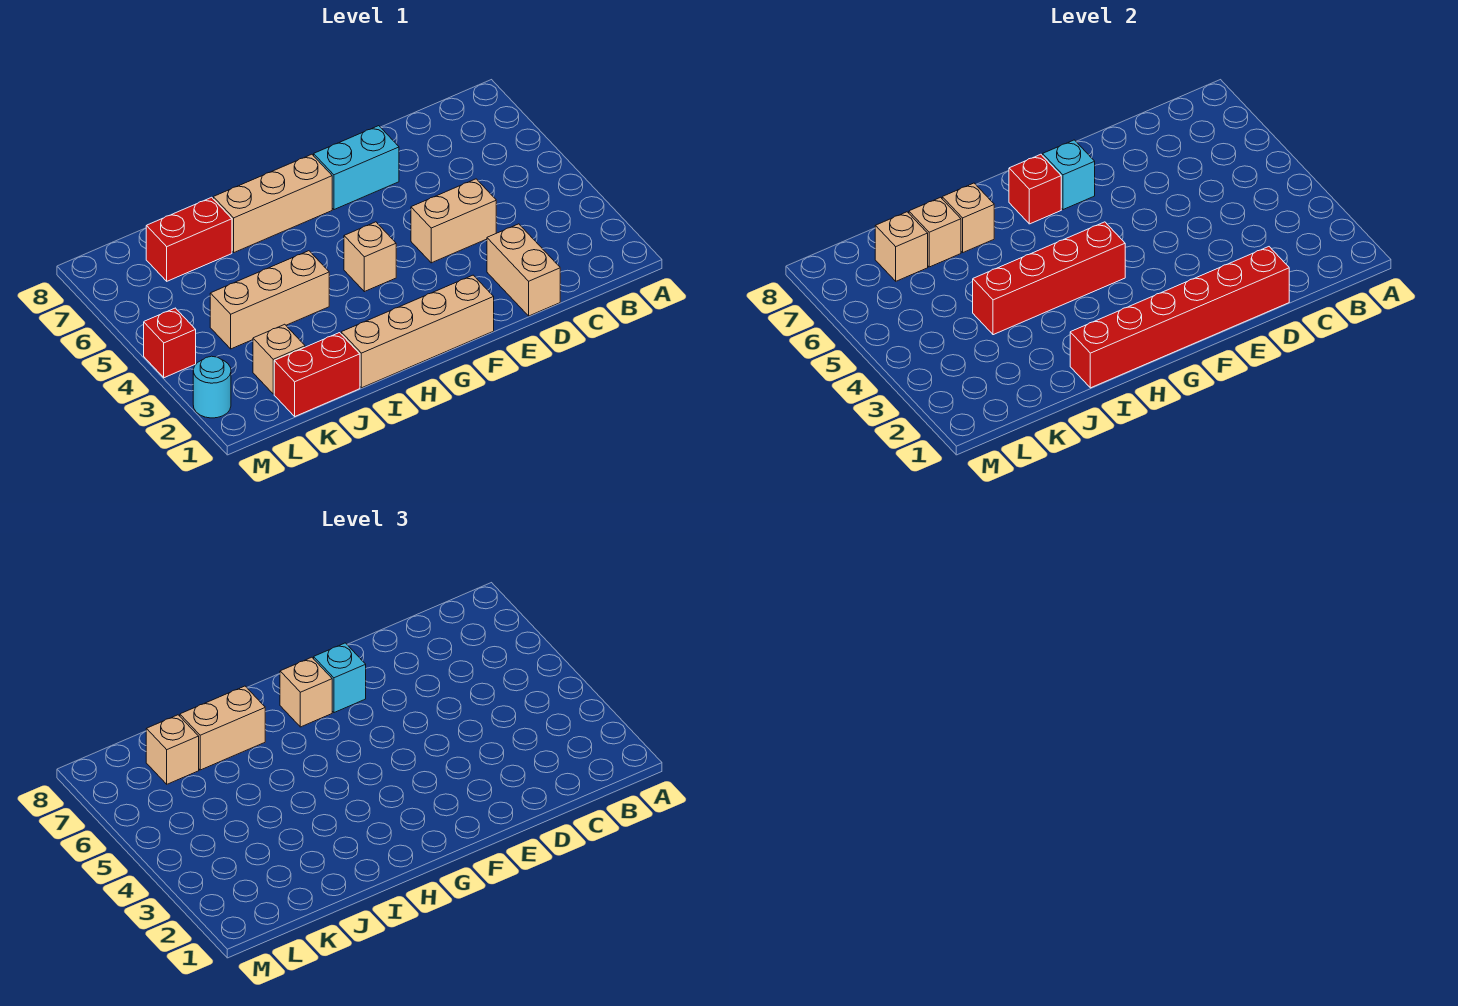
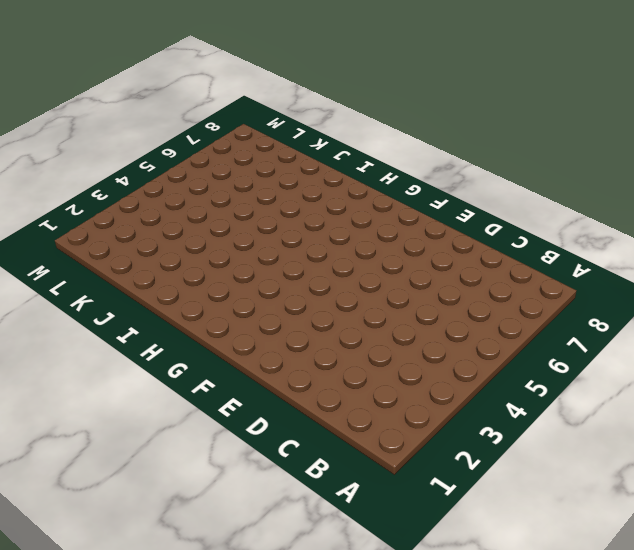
none -> tan brick D1:D2 level 1
none -> tan brick D4:E4 level 1
none -> cyan brick E7:F7 level 1

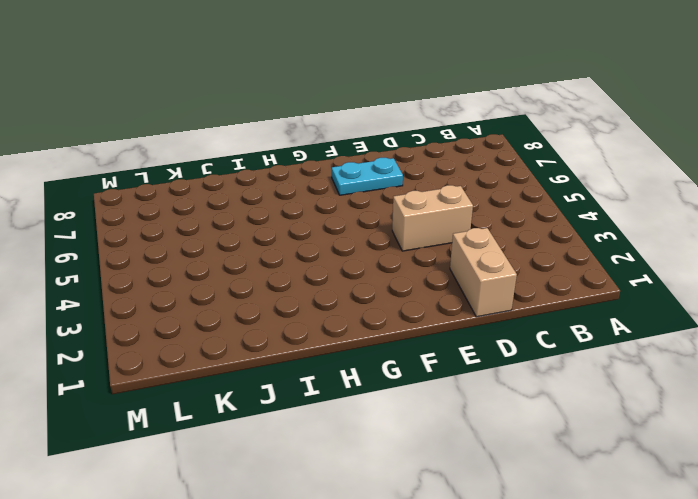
cyan plate E7:F7 level 1 -> cyan brick E7:F7 level 1
none -> tan brick F1:I1 level 1
none -> tan brick G4 level 1
none -> tan brick G7:I7 level 1

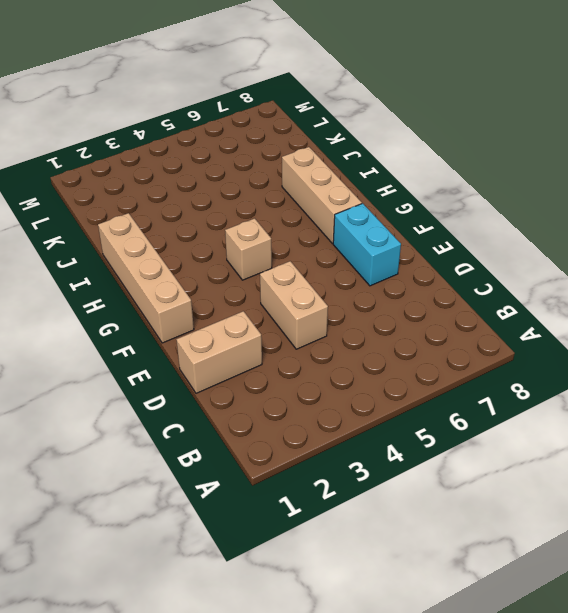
none -> tan brick I4:K4 level 1
none -> red brick J1:K1 level 1
none -> red brick J7:K7 level 1

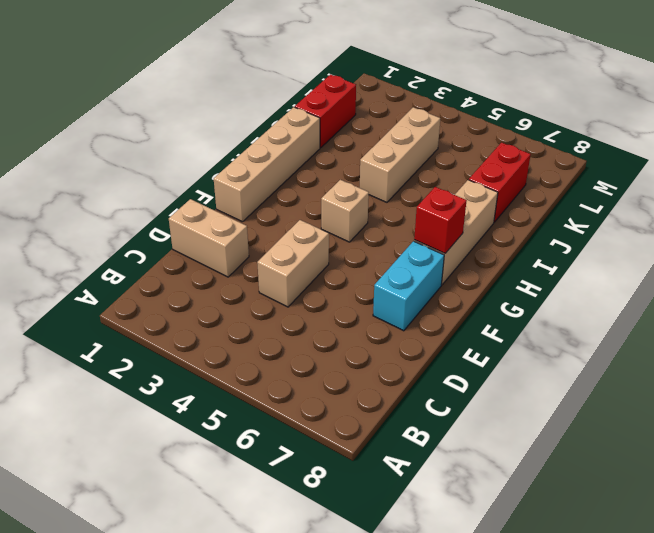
none -> tan brick K2 level 1
none -> cyan round brick M2 level 1
none -> red brick M4 level 1

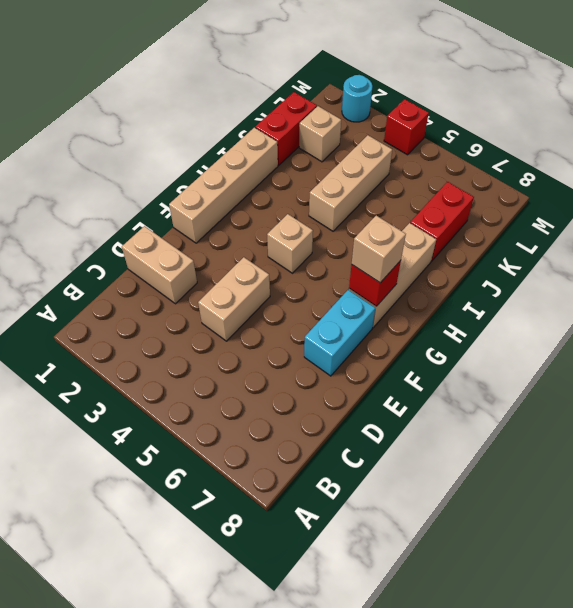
none -> red brick D1:I1 level 2
none -> cyan brick F7 level 2
none -> red brick G4:J4 level 2

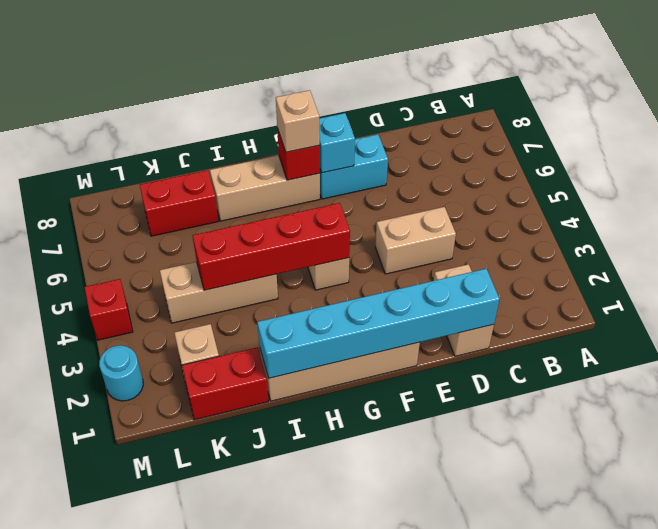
cyan brick D1:I1 level 2 -> red brick D1:I1 level 2
none -> tan brick I7 level 2
none -> tan brick J7 level 2
none -> tan brick K7 level 2

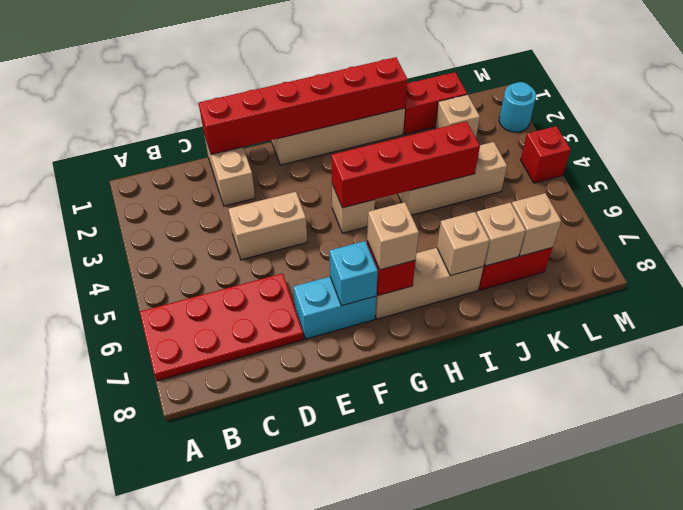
red plate A6:D7 level 1 -> none
none -> cyan brick F7 level 3
none -> tan brick I7:J7 level 3
none -> tan brick K7 level 3

